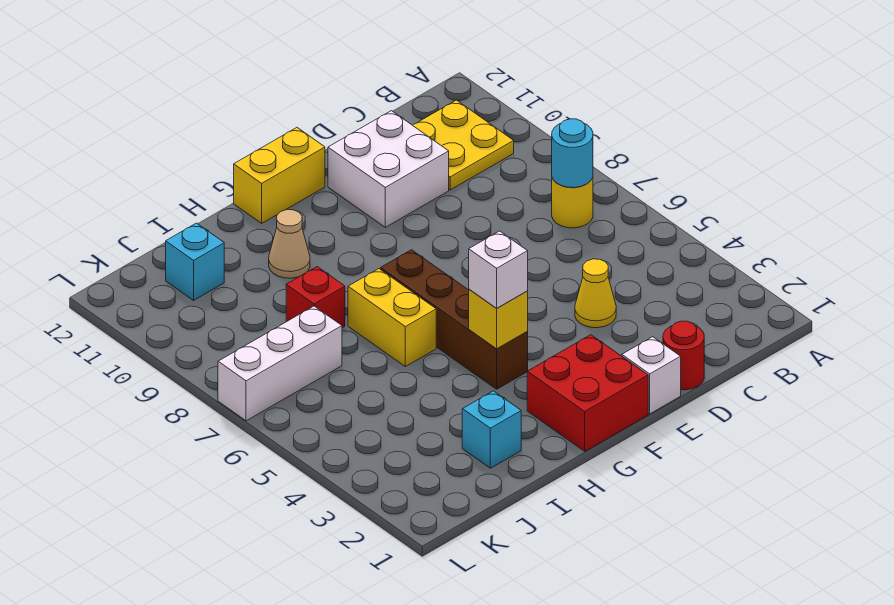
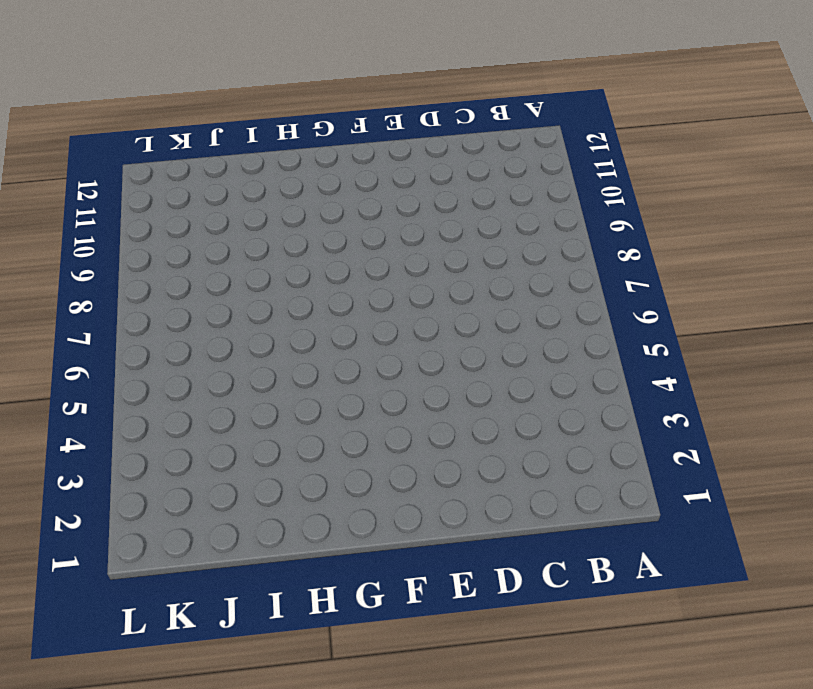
none -> yellow round brick B7 level 1
none -> yellow plate B10:C11 level 1
none -> red round brick D1 level 1

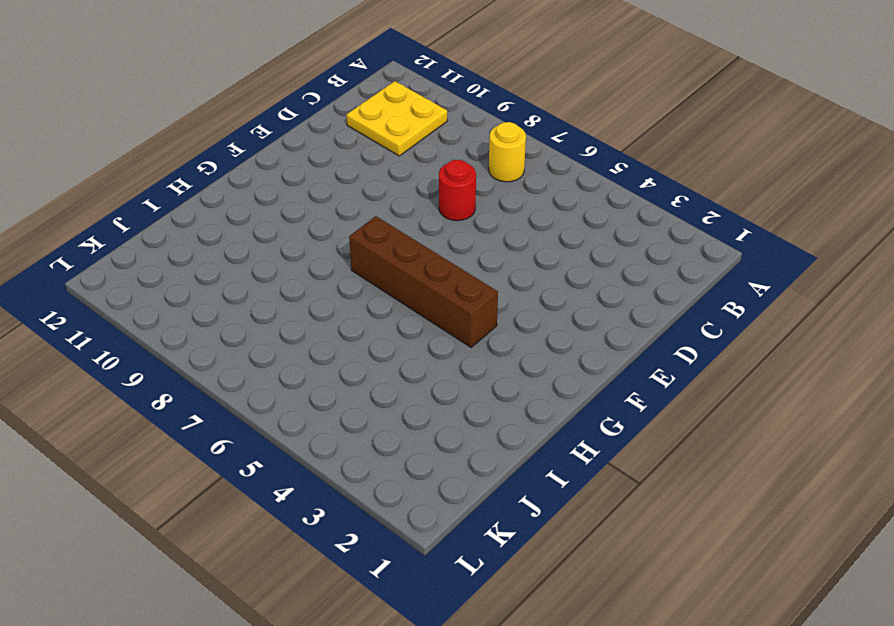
red round brick D7 level 1 -> red round brick D1 level 1
none -> yellow cone D4 level 1
none -> white brick D10:E11 level 1
none -> white brick E1 level 1

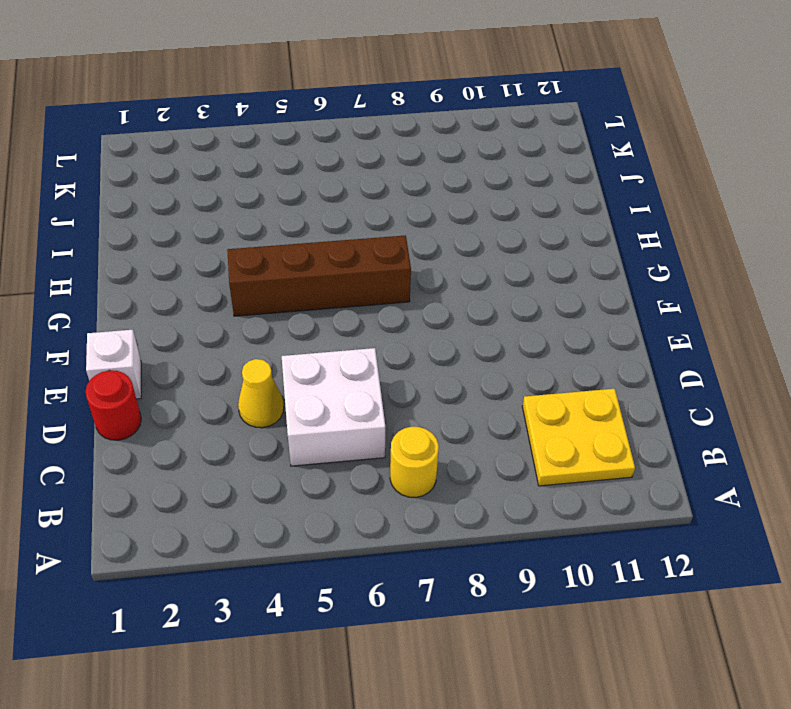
white brick C5:D6 level 1 -> white brick D10:E11 level 1
none -> red brick F1:G2 level 1
none -> yellow brick F12:G12 level 1
none -> yellow brick H6:H7 level 1

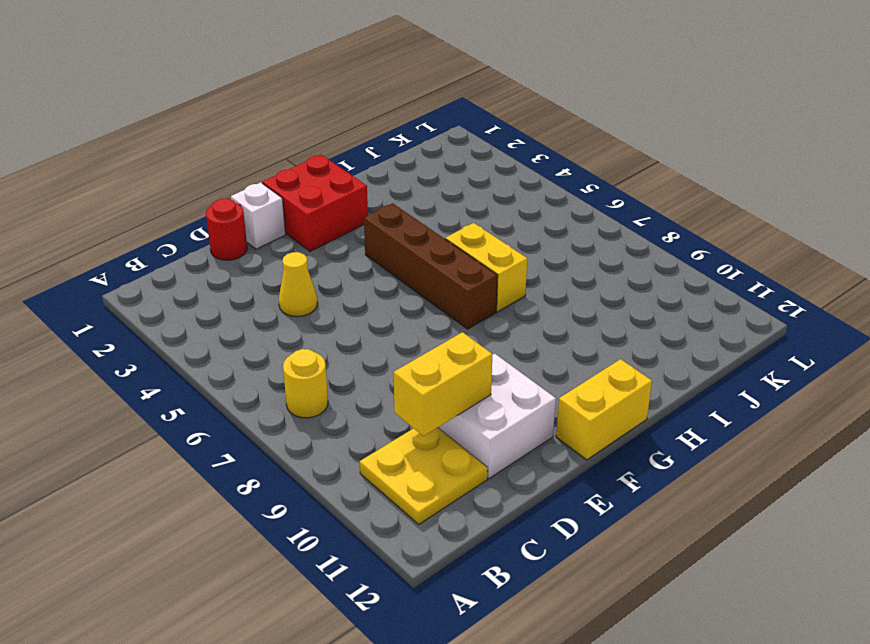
yellow brick C10:D10 level 2 -> none
none -> tan cone H10 level 1
none -> cyan brick I2 level 1
none -> red brick I8 level 1

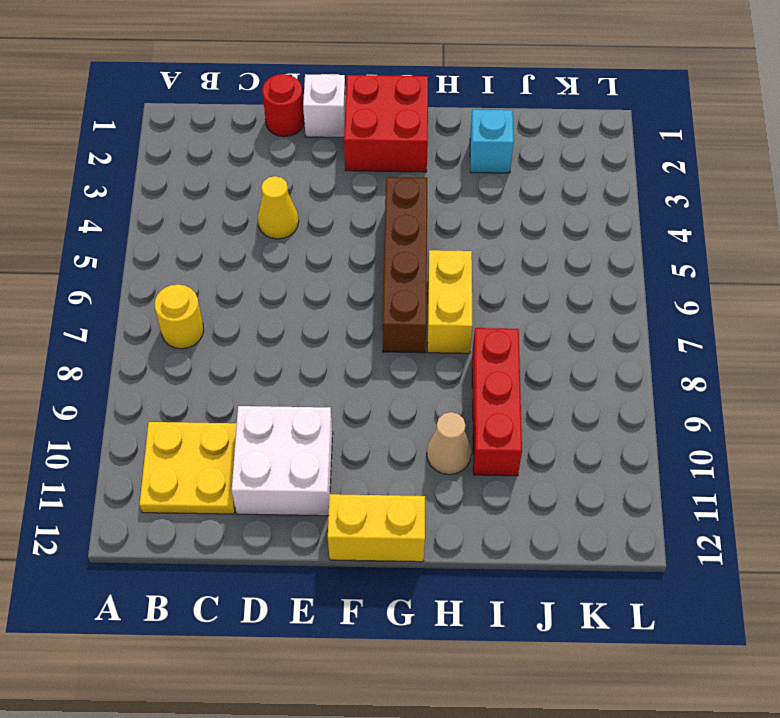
red brick I8:I10 level 1 -> red brick I8 level 1
none -> white brick J7:L7 level 1
none -> cyan brick J11 level 1
none -> cyan round brick B7 level 2

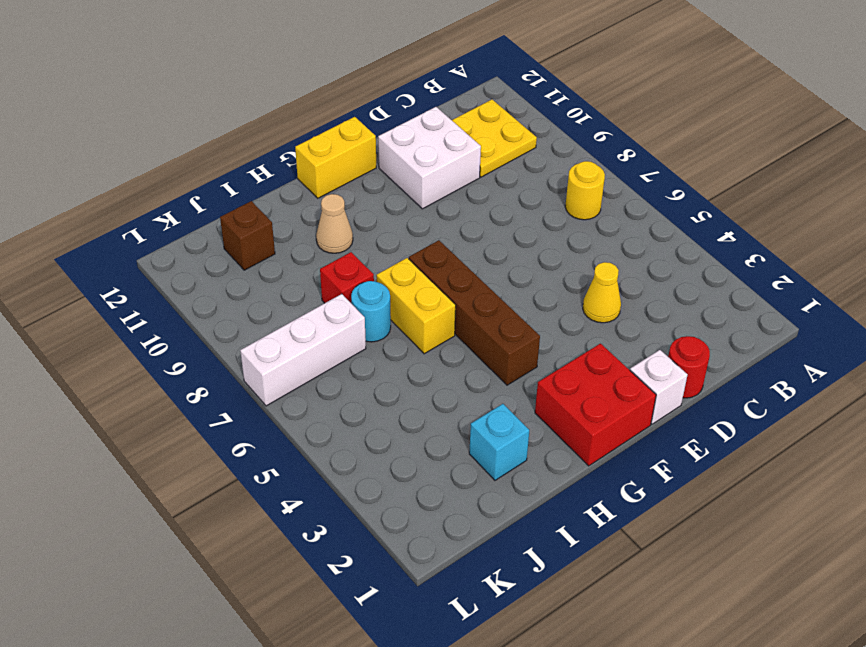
cyan round brick I7 level 1 -> cyan round brick B7 level 2
brown brick J11 level 1 -> cyan brick J11 level 1
none -> yellow brick G4 level 2
none -> white brick G4 level 3

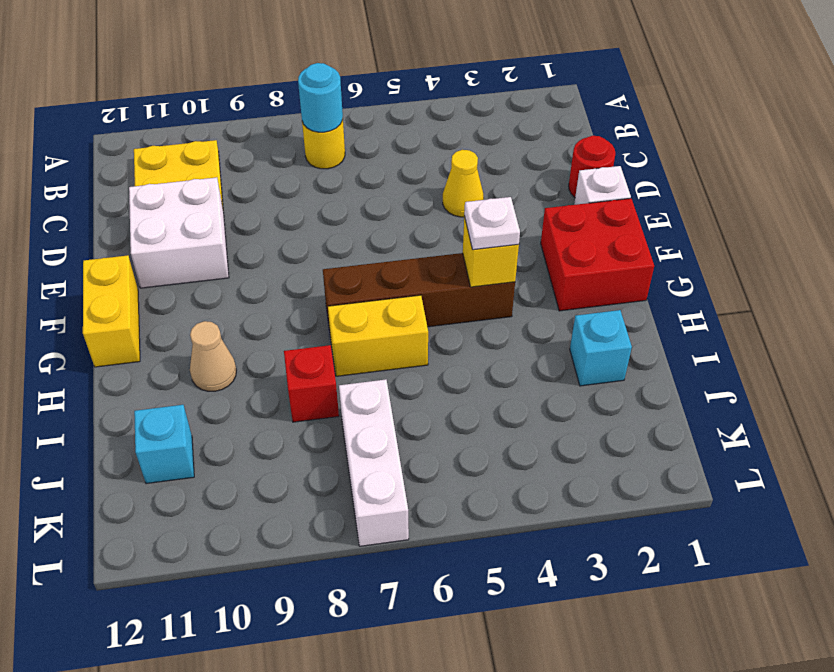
white plate G4 level 3 -> white brick G4 level 3

